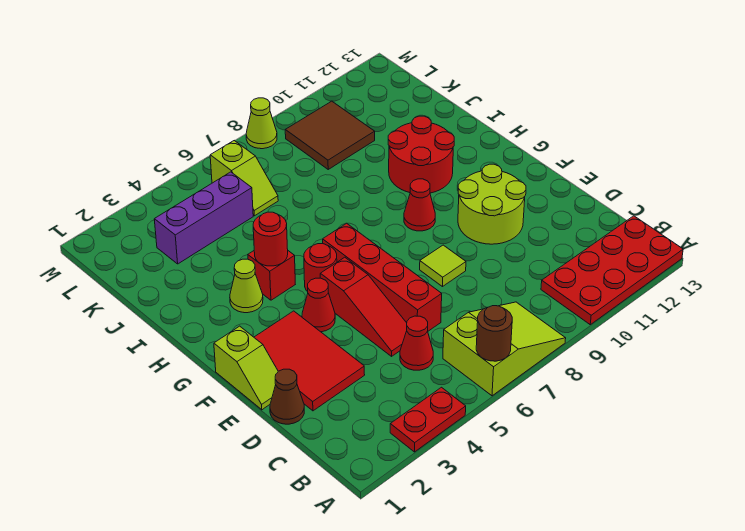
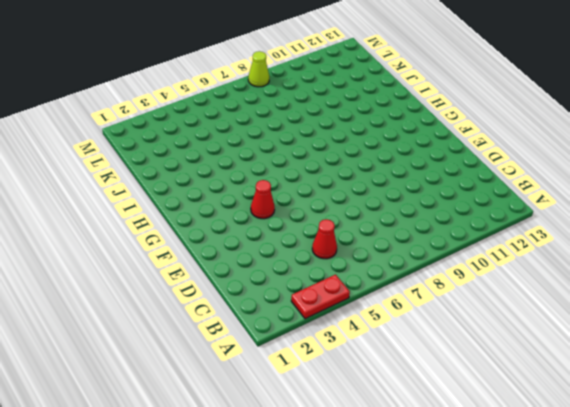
none -> lime slope A6:B8 level 1 top 6
none -> red plate A10:B13 level 1
none -> brown cone D1 level 1

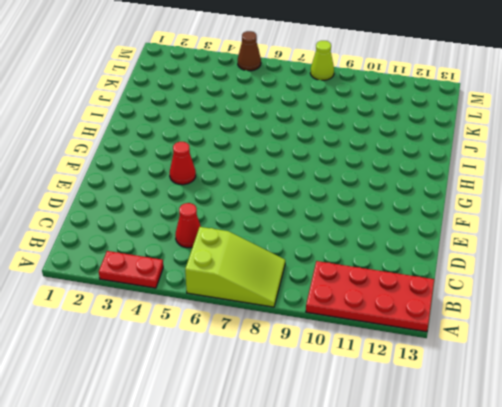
brown cone M5 level 1 -> brown cone D1 level 1
none -> red tile D2:F3 level 1
none -> red slope D5:F5 level 1 top F
none -> red brick D6:G6 level 1

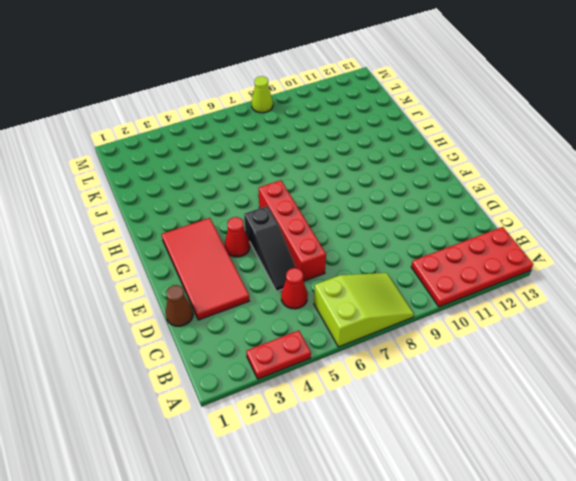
red tile D2:G3 level 1 -> red tile D2:F3 level 1
black slope D5:F5 level 1 top F -> red slope D5:F5 level 1 top F
none -> lime slope E1:F1 level 1 top F
none -> lime tile E8 level 1
none -> lime round brick E10:F11 level 1

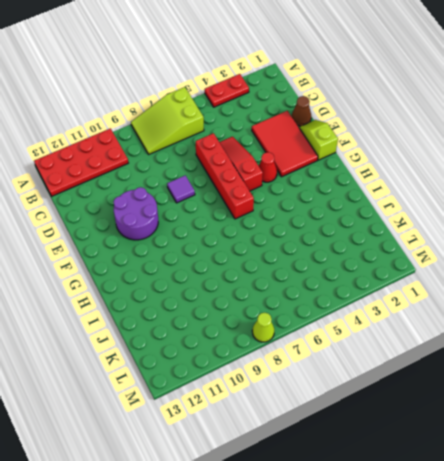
purple tile E8 level 1 -> lime tile E8 level 1
purple round brick E10:F11 level 1 -> lime round brick E10:F11 level 1
none -> red cone C5 level 1
none -> red round brick G5 level 1
none -> red cone G9 level 1

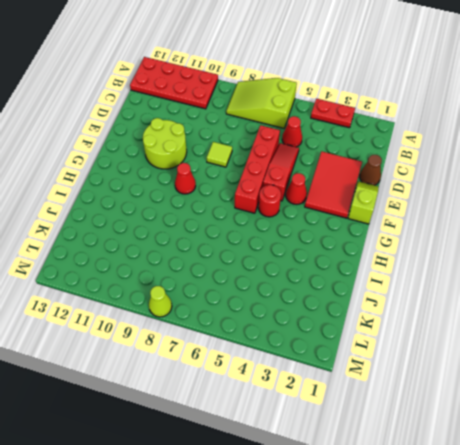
none -> lime cone H3 level 1
none -> red brick H4 level 1
none -> red round brick H10:I11 level 1

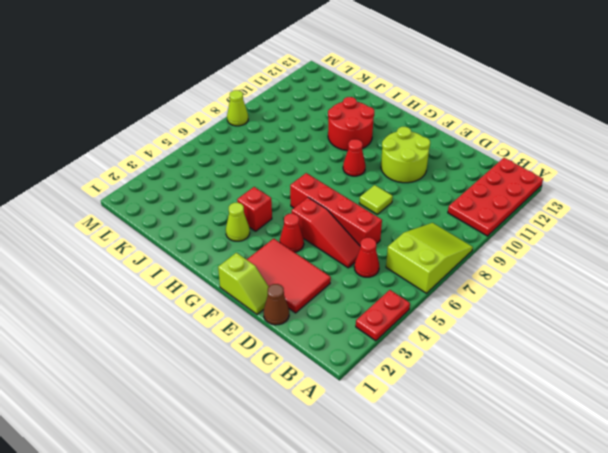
none -> red round brick G5 level 1
none -> purple brick K3:K5 level 1
none -> lime slope K6:L6 level 1 top L

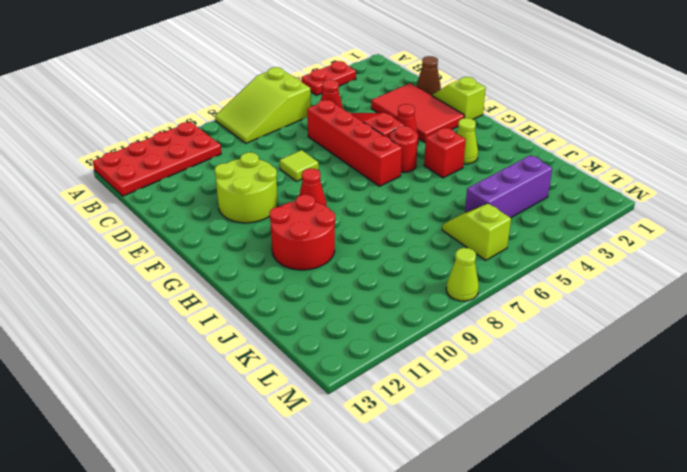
none -> brown tile K9:L10 level 1
none -> brown round brick A6 level 2
none -> red round brick H4 level 2

